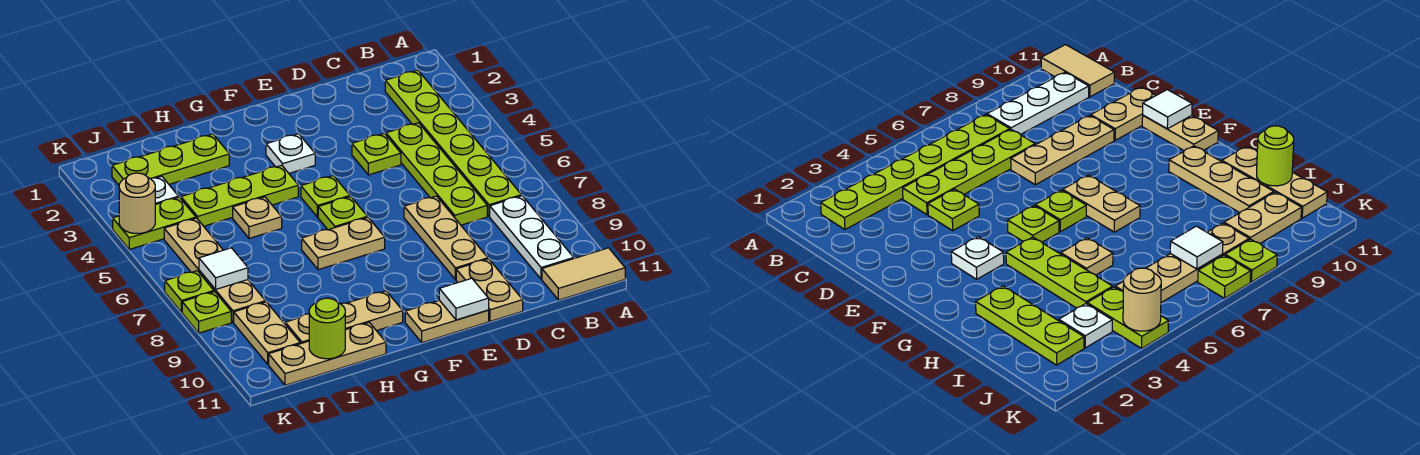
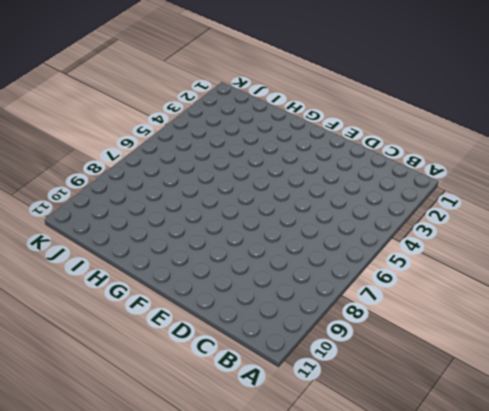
none -> tan tile A11:B11 level 1
none -> lime plate B2:B7 level 1
none -> white plate B8:B10 level 1

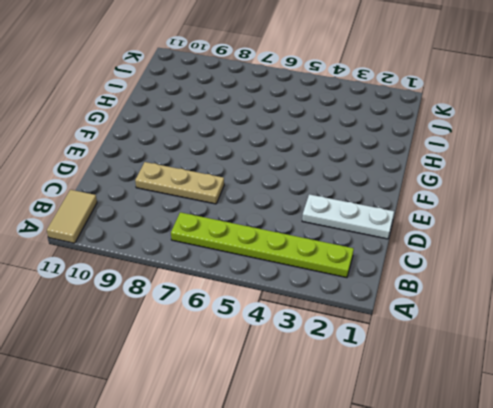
white plate D1:D3 level 1 -> white plate B8:B10 level 1
none -> lime plate C4:C7 level 1
none -> lime plate D4 level 1
none -> tan plate D10:D11 level 1

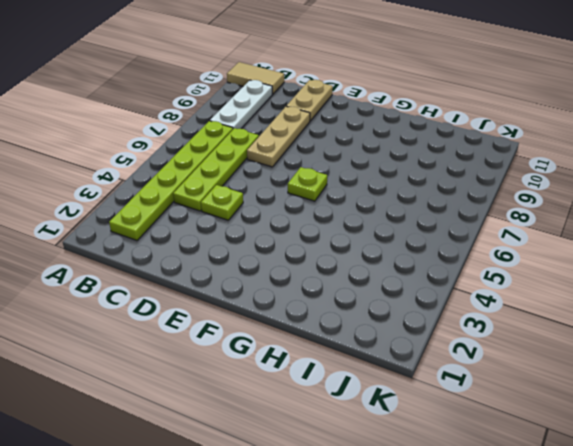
none -> tan plate E11:F11 level 1
none -> white plate F3 level 1
none -> lime plate F5 level 1

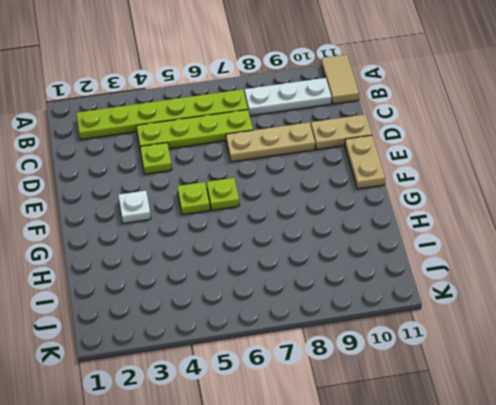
none -> tan plate F7:G7 level 1
none -> lime plate G4:I4 level 1
none -> tan plate G10:I10 level 1

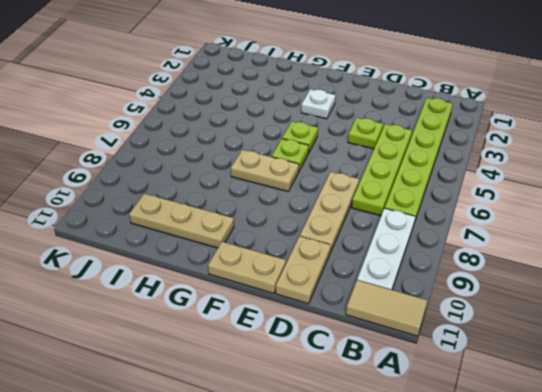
none -> lime plate G4:I4 level 1
none -> lime plate H2:J2 level 1
none -> tan plate H5 level 1

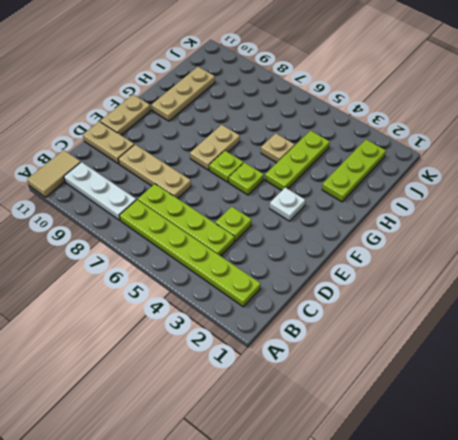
none -> tan plate H11:J11 level 1
none -> white plate J3 level 1
none -> lime plate J4:K4 level 1

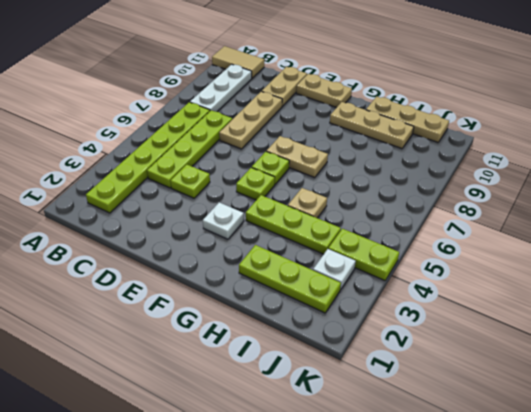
none -> tan plate J5:J8 level 1
none -> tan plate J9:J10 level 1
none -> lime plate K7 level 1

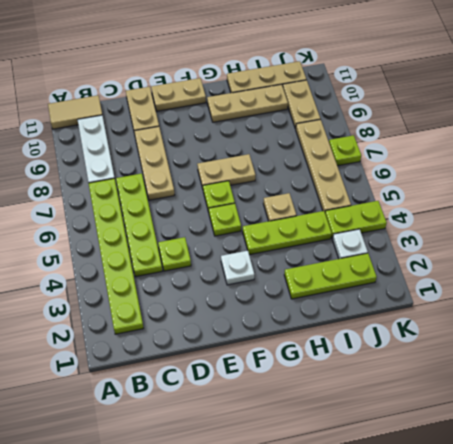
none -> lime plate K8 level 1
none -> white tile E11 level 2
none -> lime round brick I11 level 2

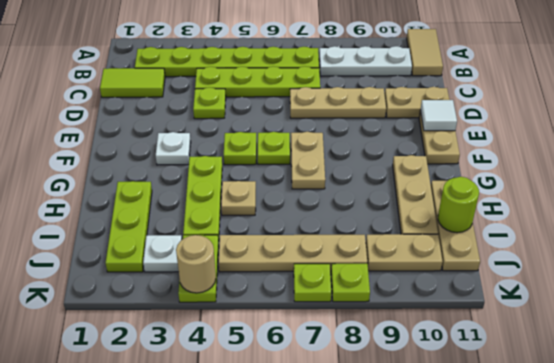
lime tile C1:C2 level 1 -> none
none -> white tile J7 level 2

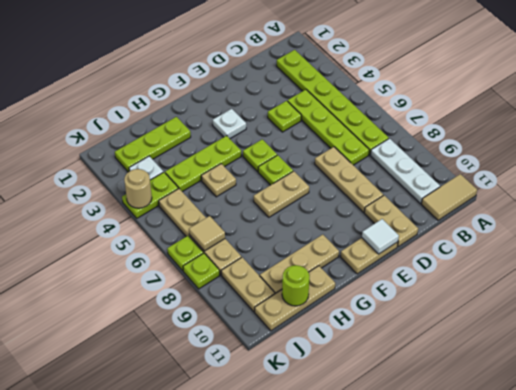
tan tile J7 level 2 -> white tile J7 level 2

